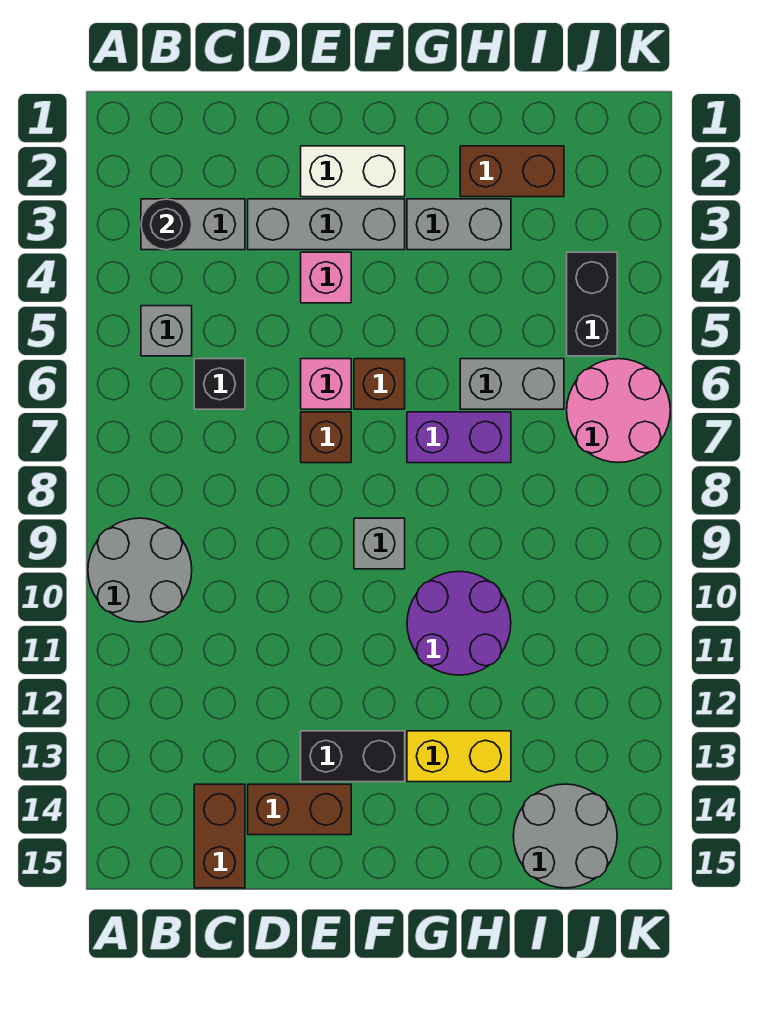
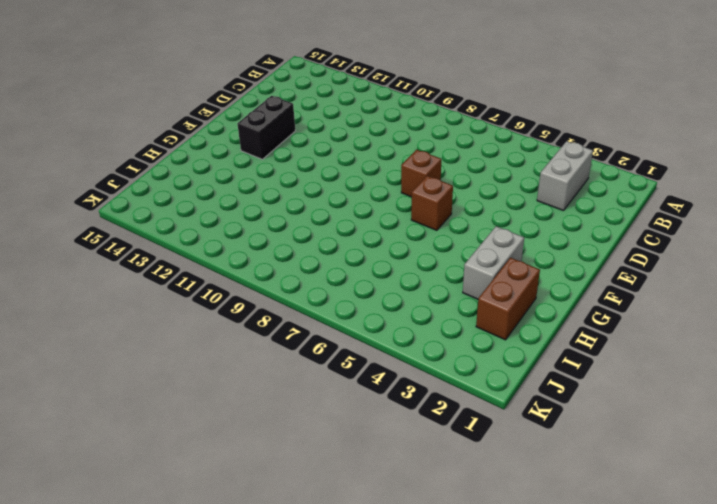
none -> grey round brick A9:B10 level 1
none -> grey brick B5 level 1
none -> black brick C6 level 1

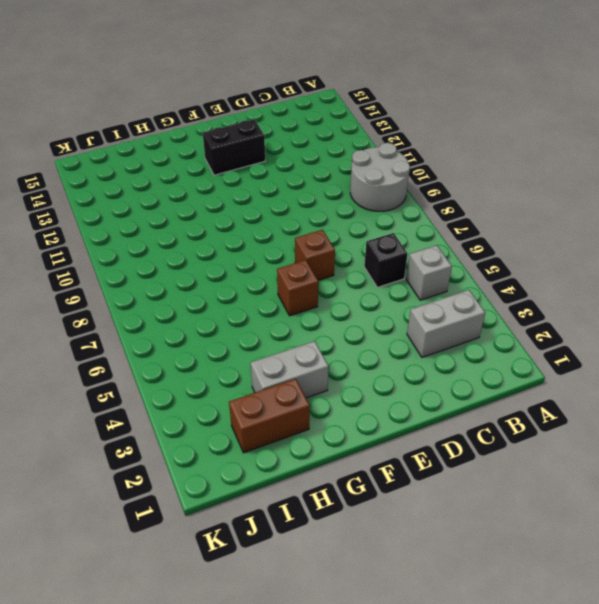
none -> brown brick C14:C15 level 1
none -> grey brick D3:F3 level 1
none -> brown brick D14:E14 level 1

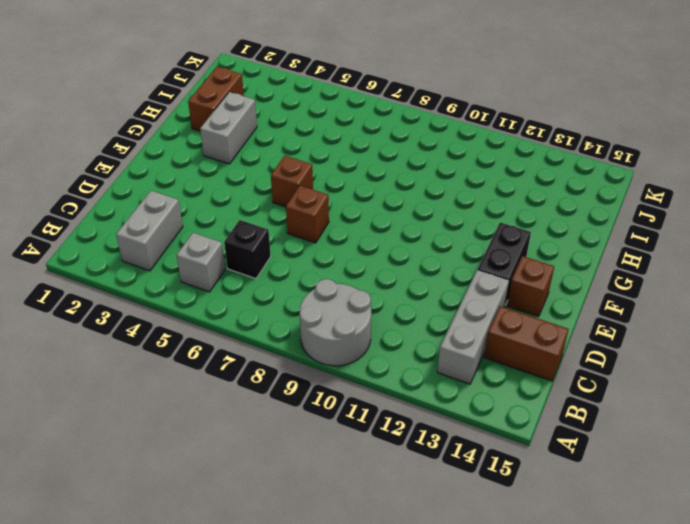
grey brick B13:D13 level 1 -> grey brick D3:F3 level 1
brown brick E14 level 1 -> brown brick D14:E14 level 1
none -> white brick E2:F2 level 1
none -> pink brick E4 level 1
none -> pink brick E6 level 1

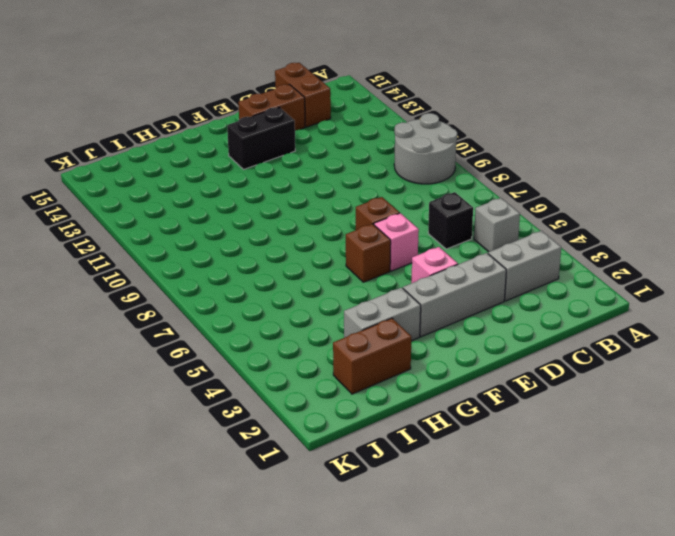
none -> white brick E2:F2 level 1
none -> grey brick F9 level 1
none -> purple brick G7:H7 level 1

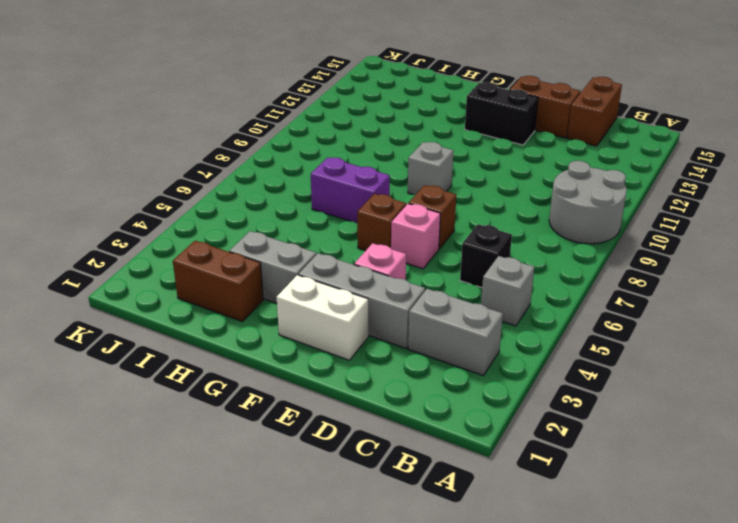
none -> purple round brick G10:H11 level 1
none -> yellow brick G13:H13 level 1
none -> grey brick H6:I6 level 1

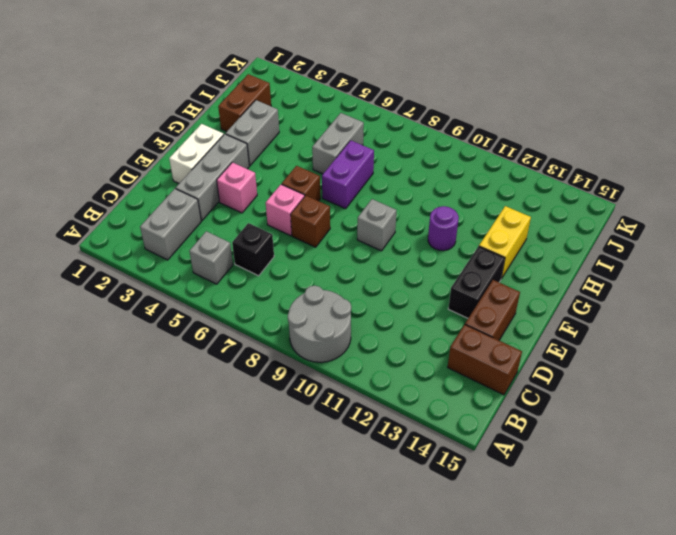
purple round brick G11 level 1 -> purple round brick G10:H11 level 1
none -> grey round brick I14:J15 level 1
none -> black brick J4:J5 level 1
none -> pink round brick J6:K7 level 1

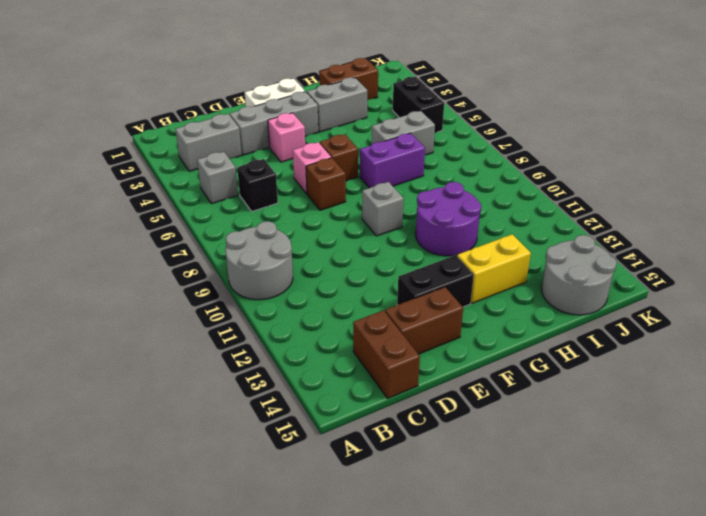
none -> pink round brick J6:K7 level 1
none -> black round brick B3 level 2

